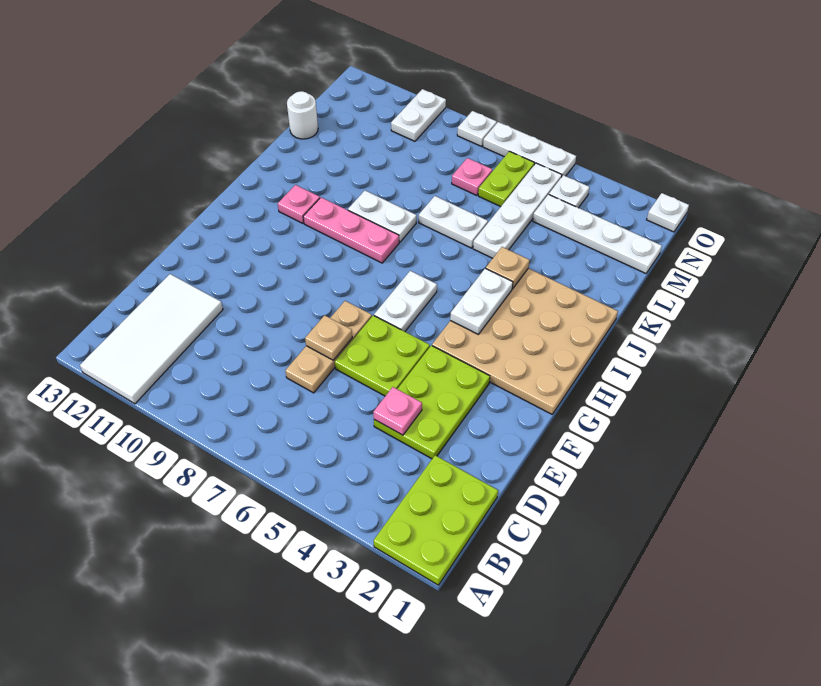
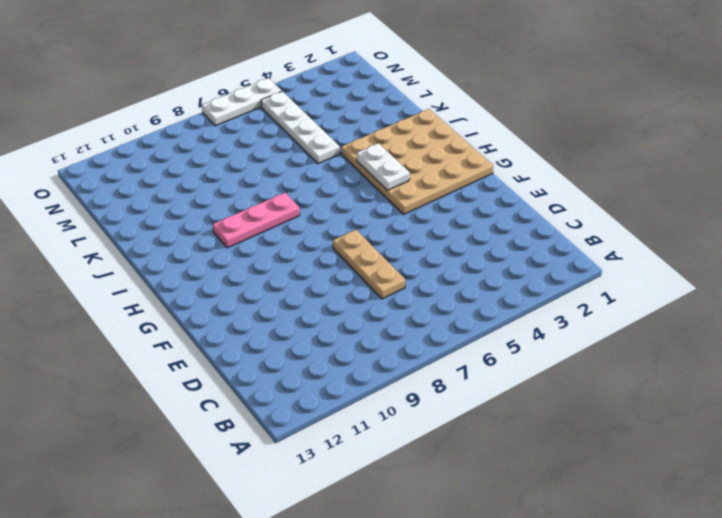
none -> lime plate A1:C2 level 1
none -> white tile A11:D12 level 1
none -> lime plate D3:F4 level 1

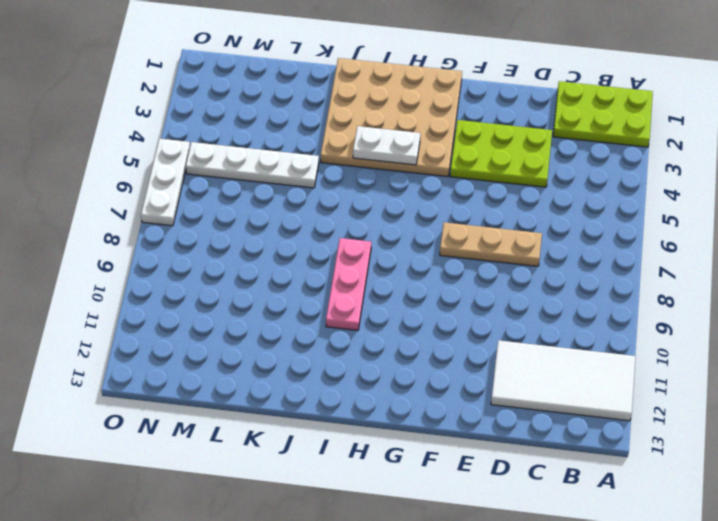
none -> lime plate E5:F6 level 1
none -> white plate G6:H6 level 1
none -> pink plate I11 level 1

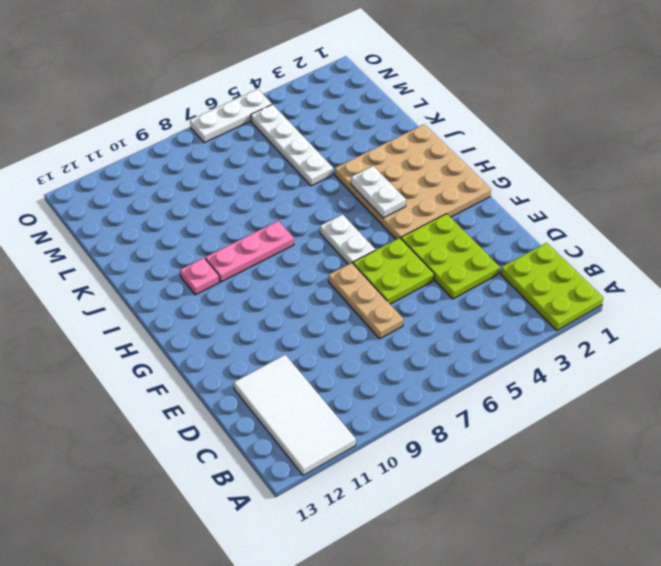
none -> white plate J8:J9 level 1
none -> white plate K6:K7 level 1
none -> white round brick L13 level 1

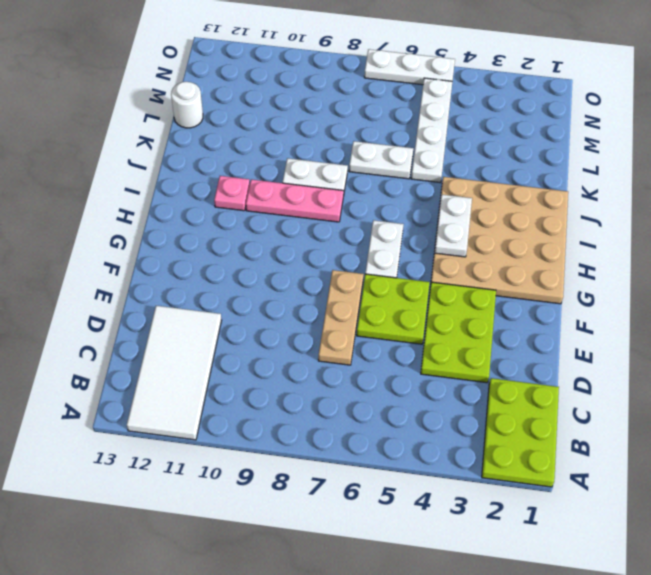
none -> white plate M1:M4 level 1
none -> lime plate M6:N6 level 1
none -> pink plate M7 level 1

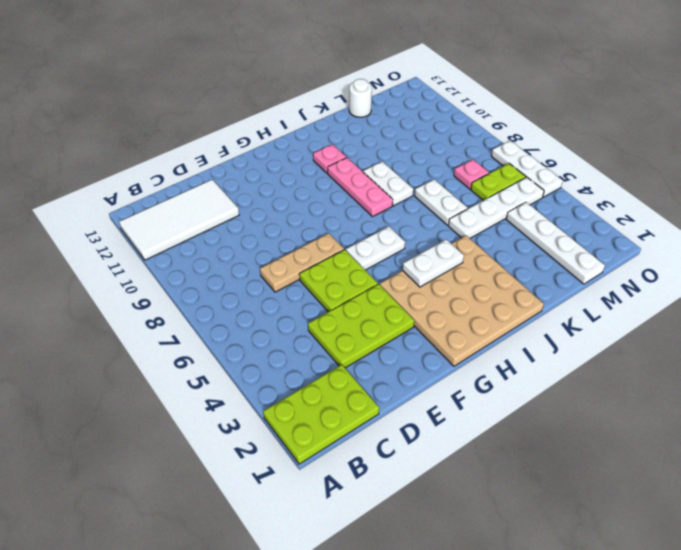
none -> white plate N4 level 1
none -> white plate N10:O10 level 1
none -> white plate O1 level 1

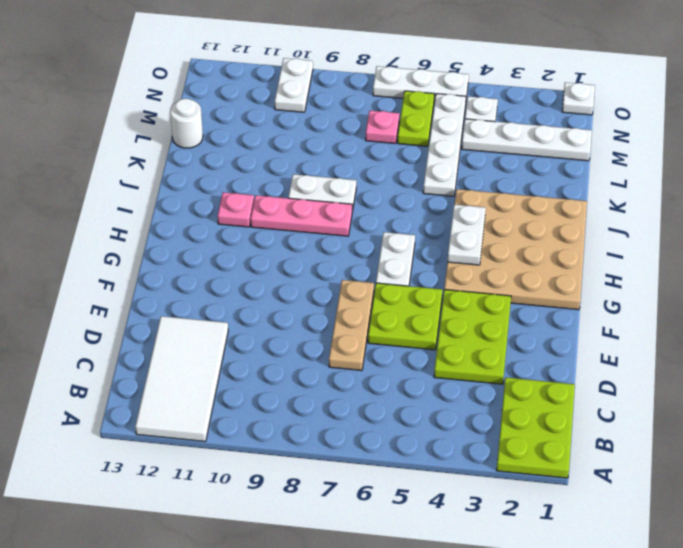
none -> white plate K6:K7 level 1
none -> white plate O8 level 1
none -> pink plate D4 level 2

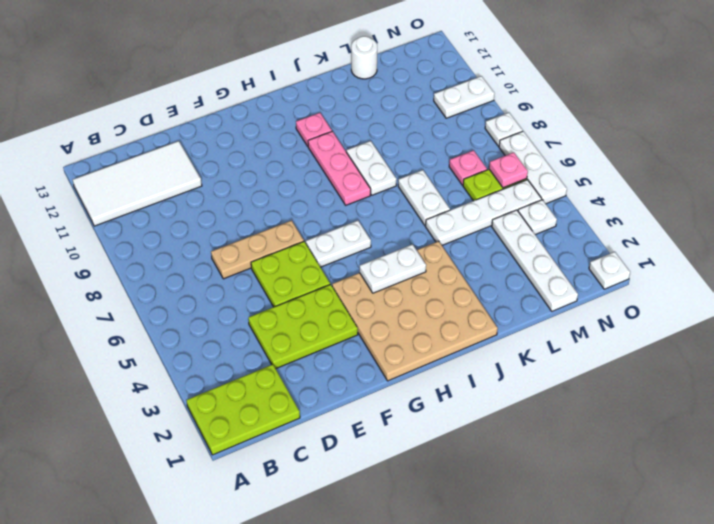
pink plate N6 level 2 -> pink plate D4 level 2
none -> tan plate E7 level 2
none -> tan plate J4 level 2

